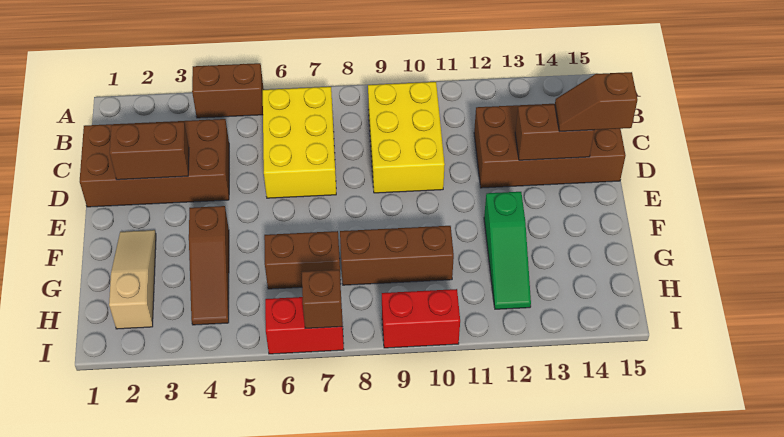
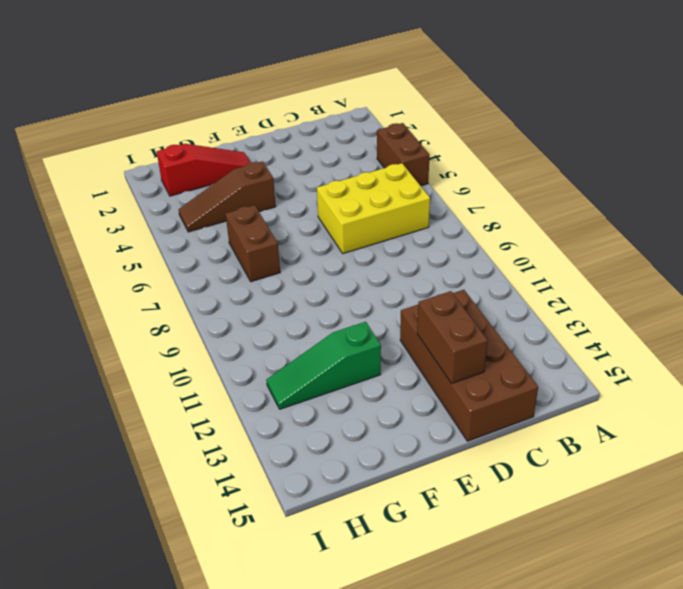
red slope F2:H2 level 1 top H -> tan slope F2:H2 level 1 top H
none -> yellow brick B9:D10 level 1
none -> brown brick C1:D4 level 1
none -> brown brick G8:G10 level 1

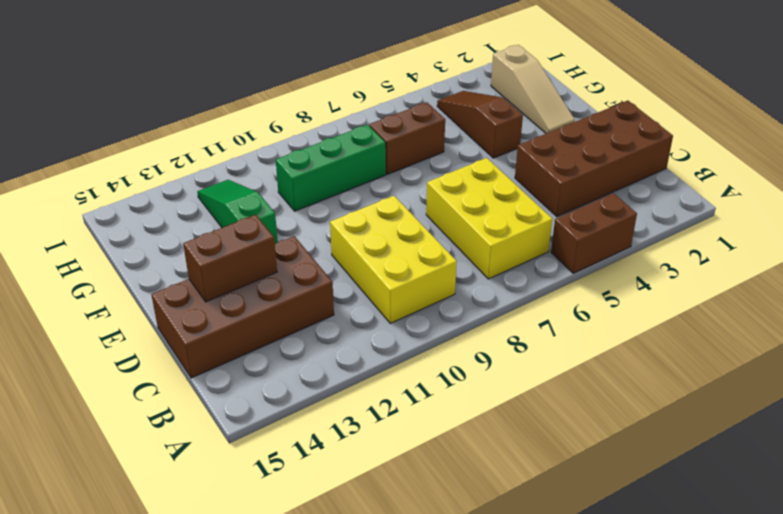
green brick G8:G10 level 1 -> brown brick G8:G10 level 1
none -> red brick I6:I7 level 1
none -> red brick I9:I10 level 1
none -> brown brick D2:D3 level 2

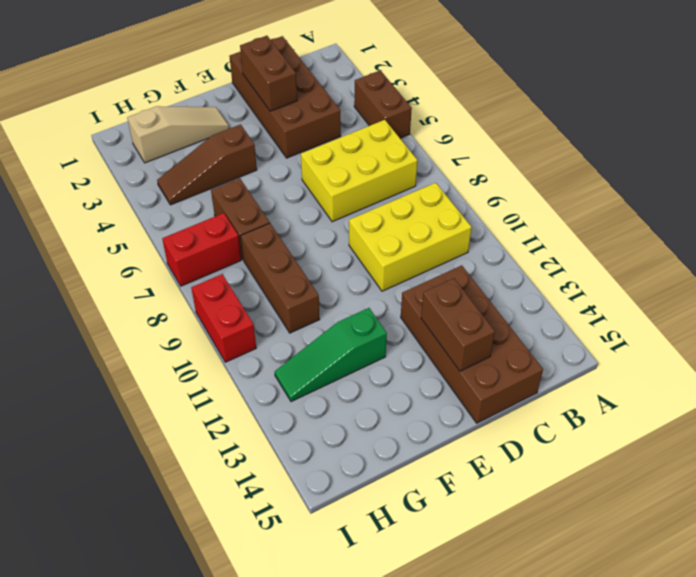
red brick H7:I7 level 1 -> red brick I6:I7 level 1
none -> brown brick I7 level 2
none -> brown slope D14:D15 level 3 top 15

